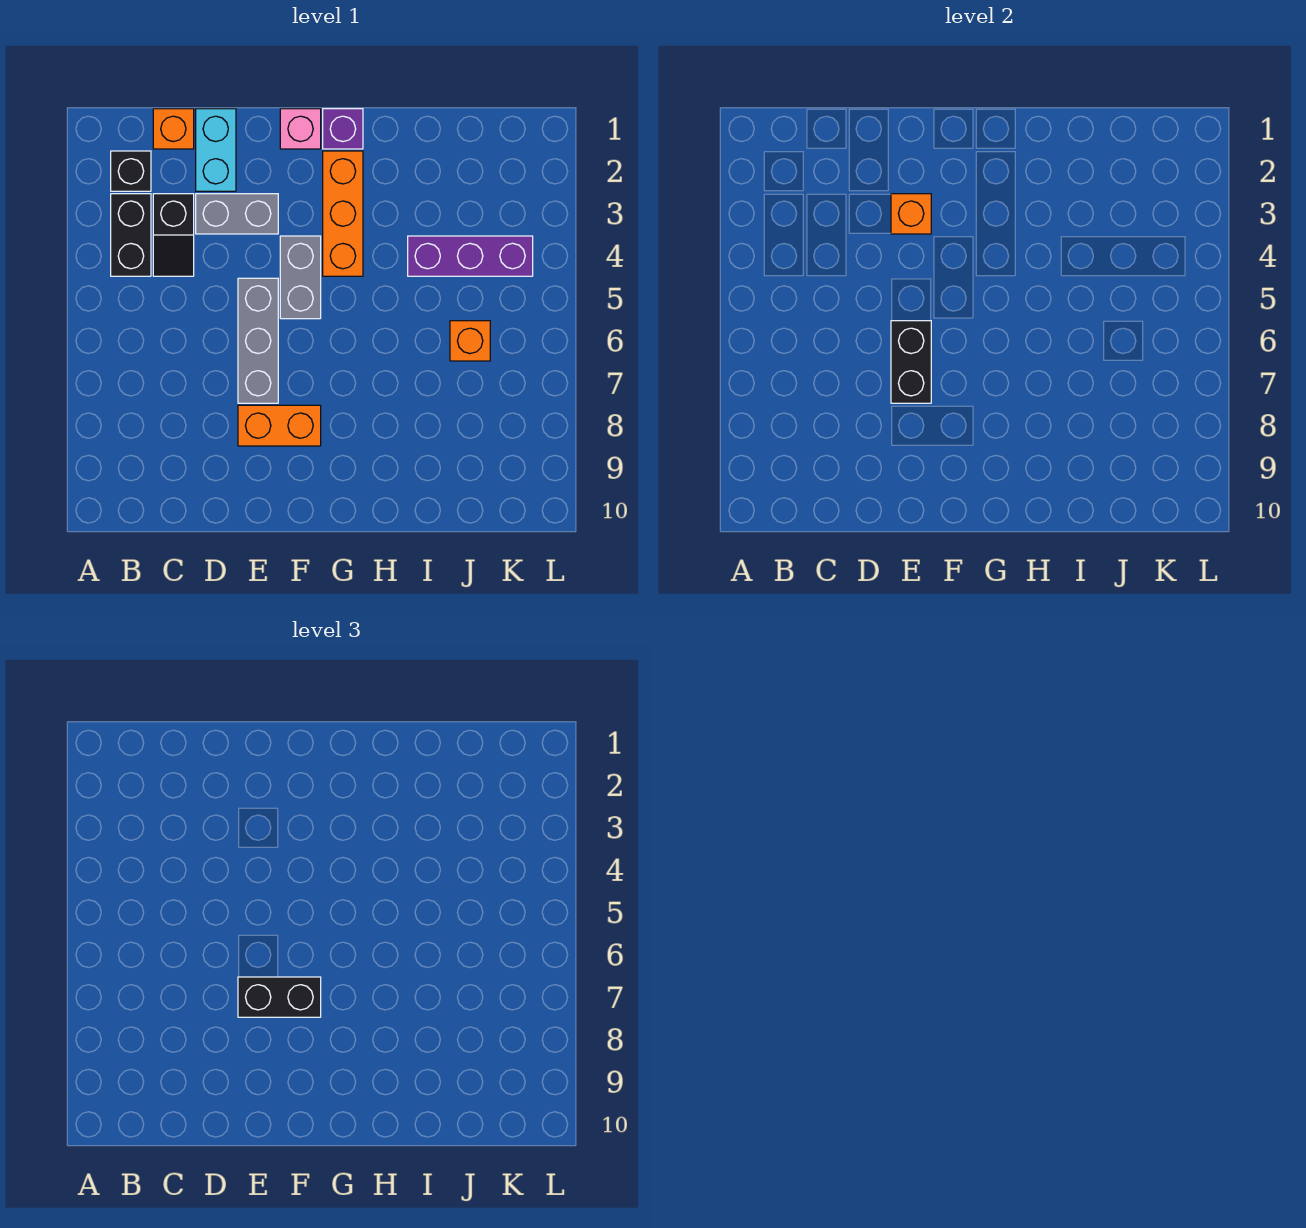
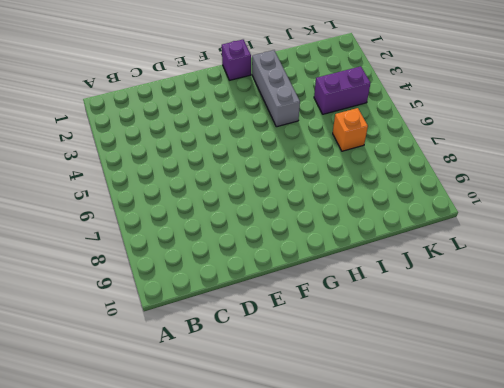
grey brick H2:H4 level 1 -> grey brick E5:E7 level 1
purple brick J4:K4 level 1 -> purple brick I4:K4 level 1
none -> black brick B2 level 1
none -> black brick B3:B4 level 1
none -> orange brick C1 level 1

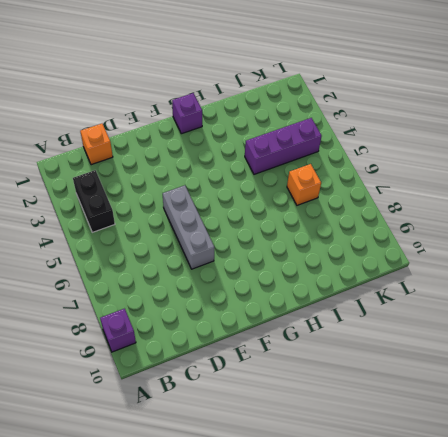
purple brick A9 level 1 -> none
none -> black brick B2 level 1
none -> black slope C3:C4 level 1 top 3
none -> cyan brick D1:D2 level 1

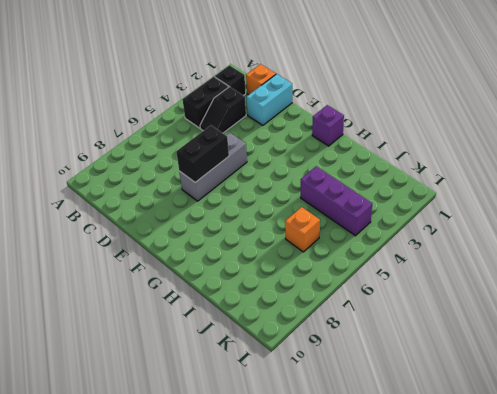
none -> grey brick D3:E3 level 1
none -> orange brick E8:F8 level 1
none -> pink brick F1 level 1

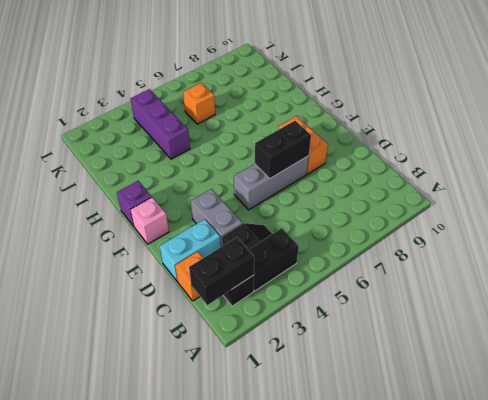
black brick B1:B2 level 2 -> black brick E7:F7 level 3
none -> grey brick F4:F5 level 1
none -> orange brick G2:G4 level 1
none -> orange brick E3 level 2

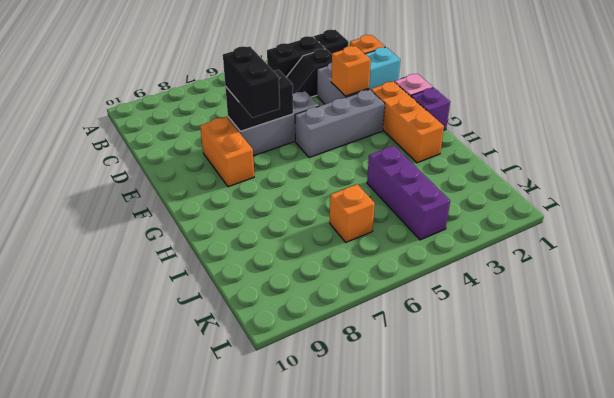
orange brick F2:H2 level 1 -> orange brick G2:G4 level 1
grey brick F3:F5 level 1 -> grey brick F4:F5 level 1

